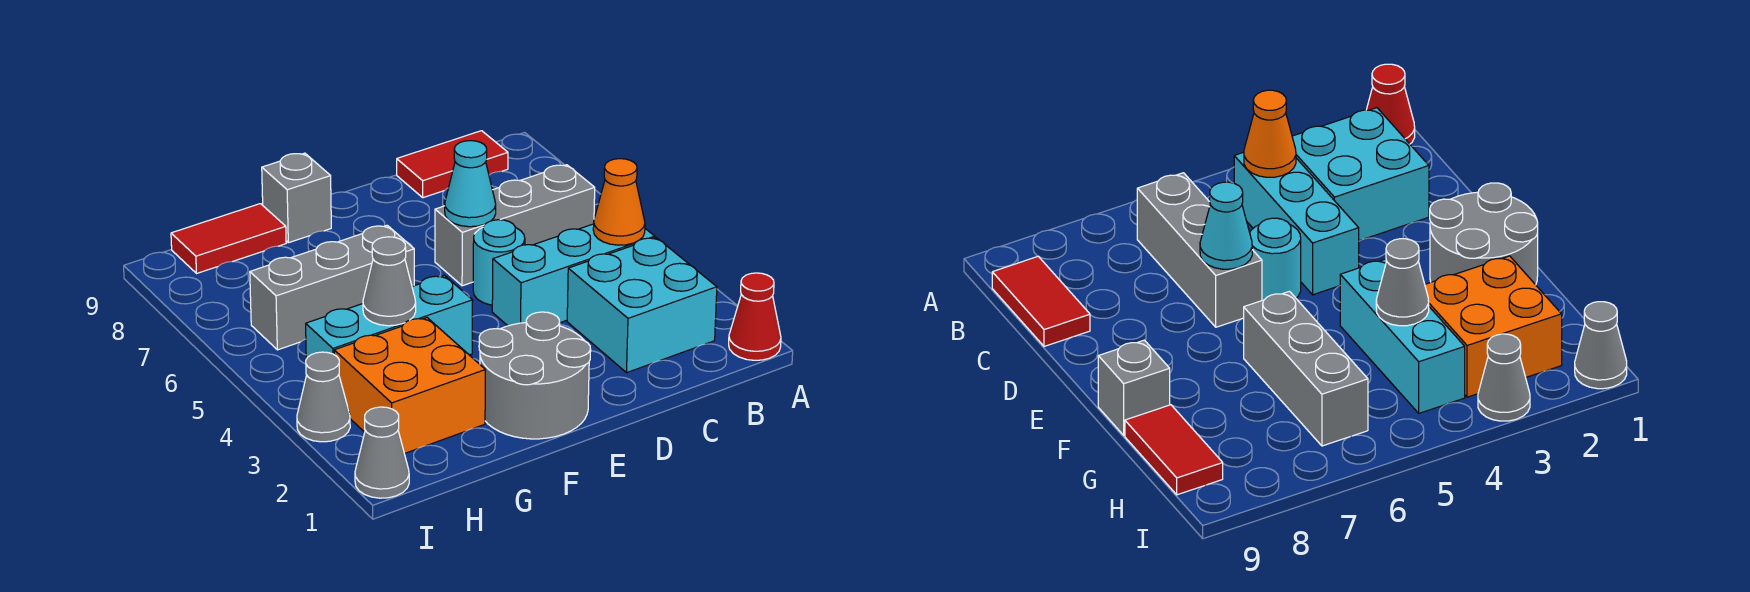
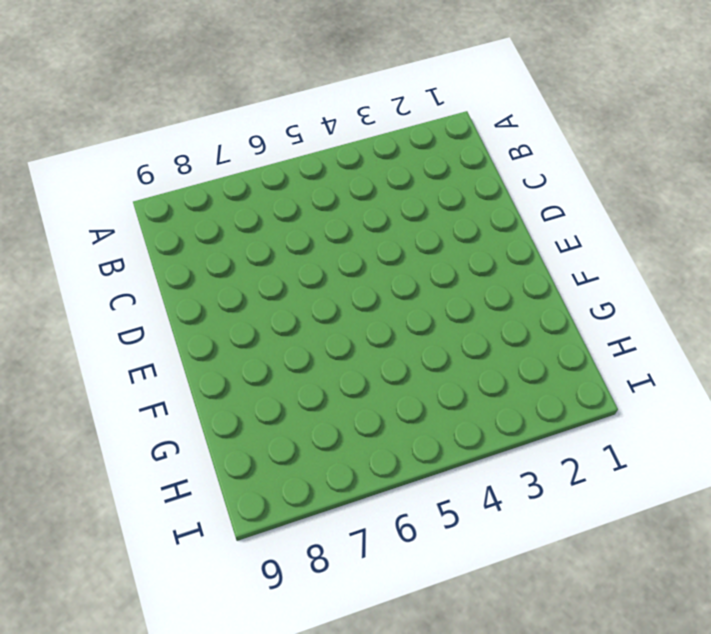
none -> red cone A1 level 1
none -> cyan brick B2:C3 level 1
none -> cyan brick B4:D4 level 1

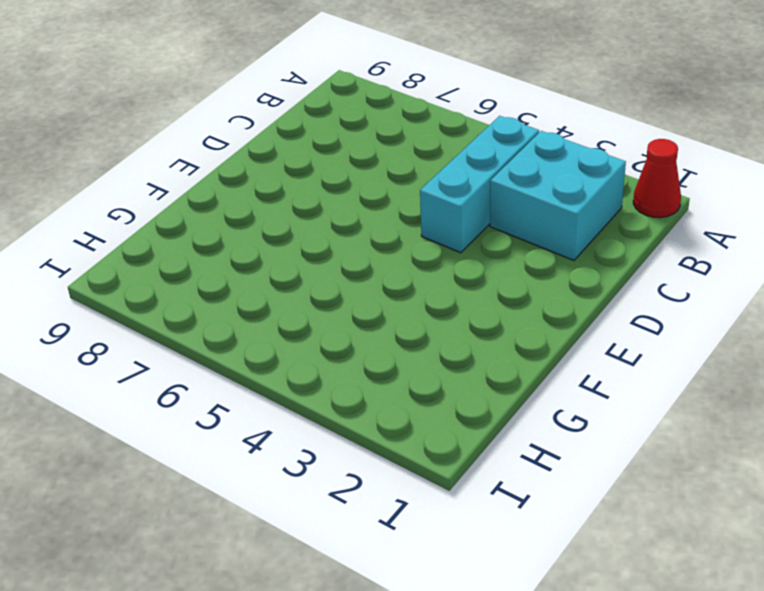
none -> grey brick B6:D6 level 1
none -> red tile B9:C9 level 1
none -> cyan round brick D5 level 1

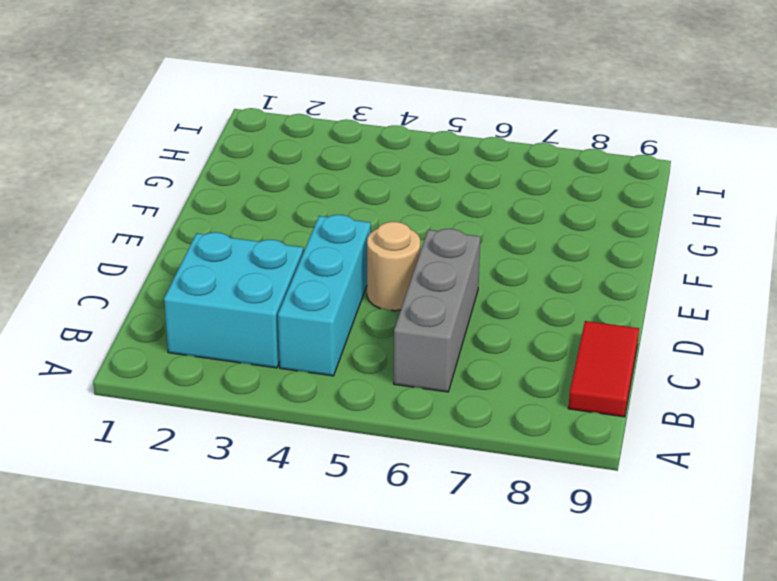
tan round brick D5 level 1 -> cyan round brick D5 level 1
none -> red cone A1 level 1
none -> grey round brick E1:F2 level 1
none -> cyan brick F4:H4 level 1

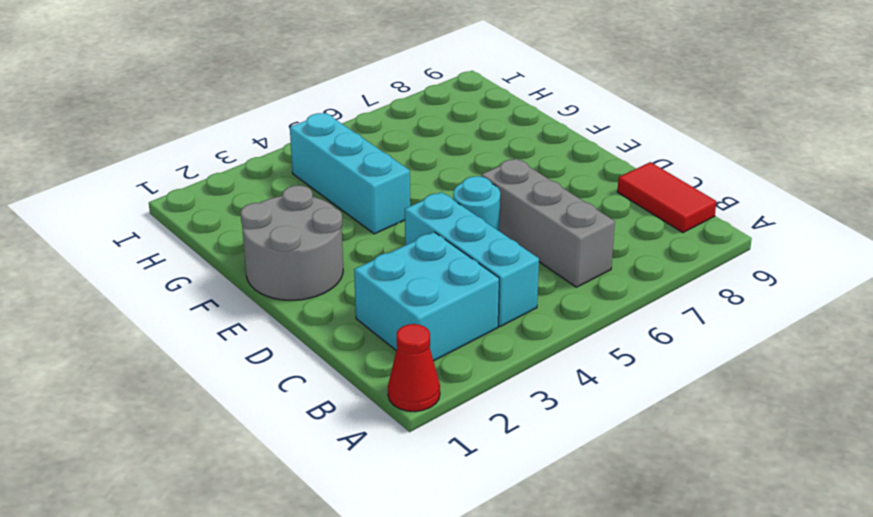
none -> grey brick F6:H6 level 1
none -> grey brick F9 level 1
none -> orange brick G2:H3 level 1

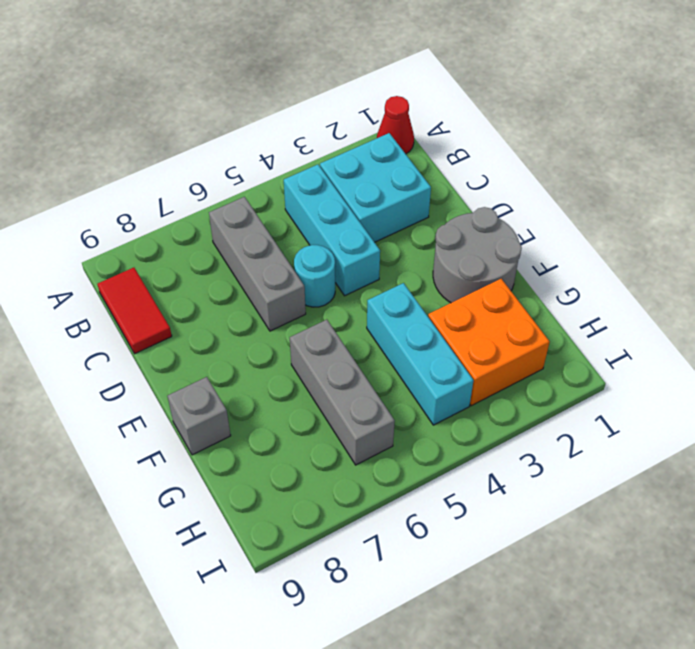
none -> red tile G9:H9 level 1
none -> grey cone I1 level 1
none -> grey cone I3 level 1

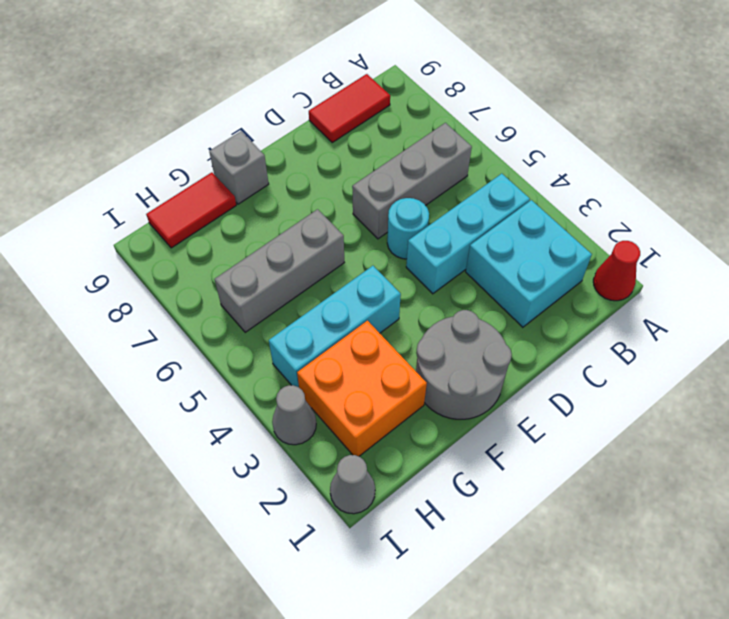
none -> orange cone B4 level 2
none -> cyan cone D6 level 2
none -> grey cone G4 level 2

